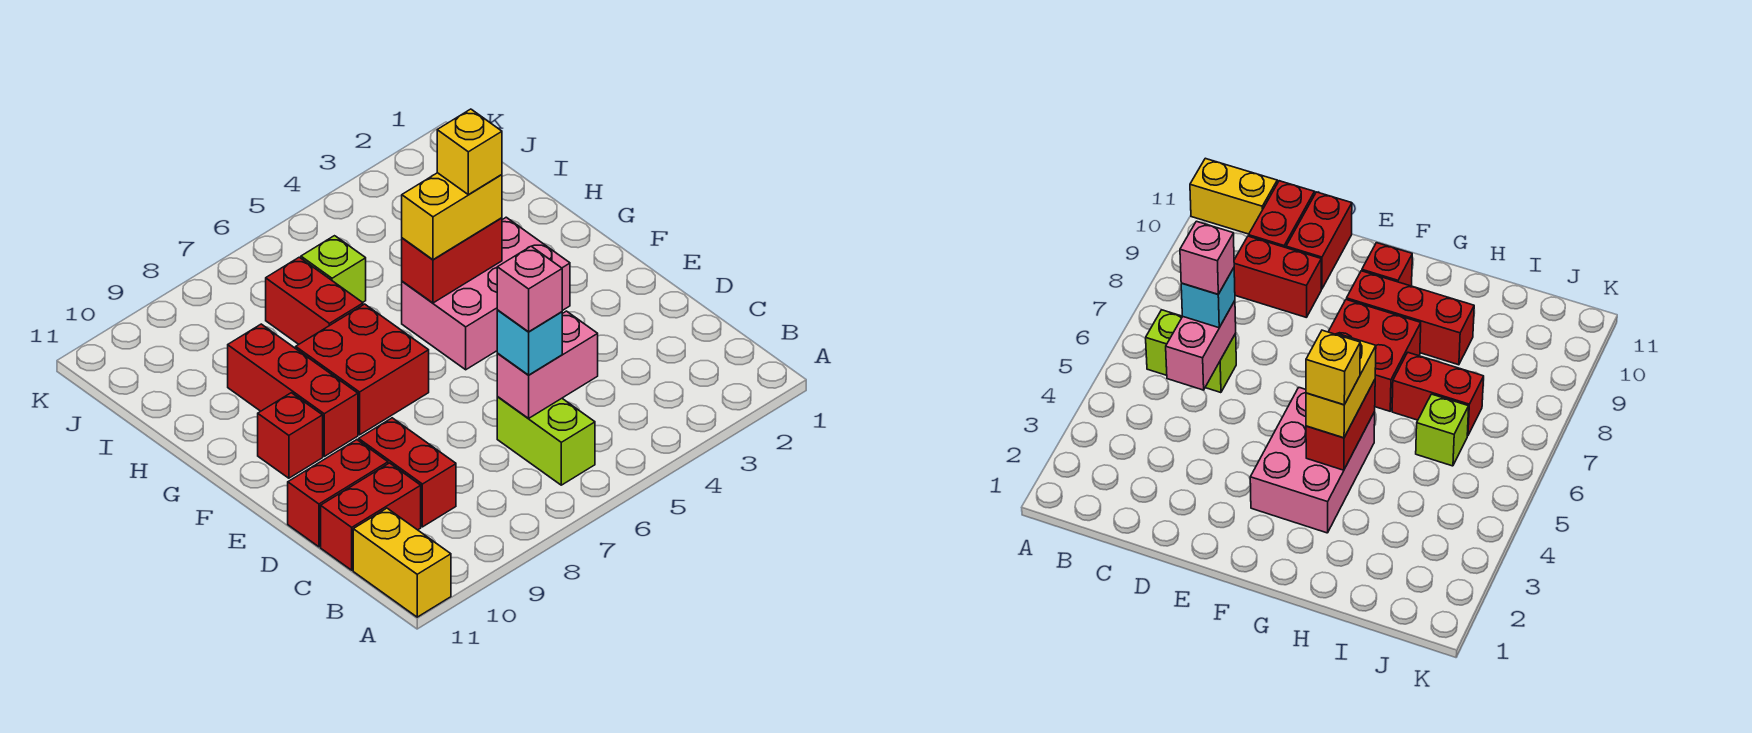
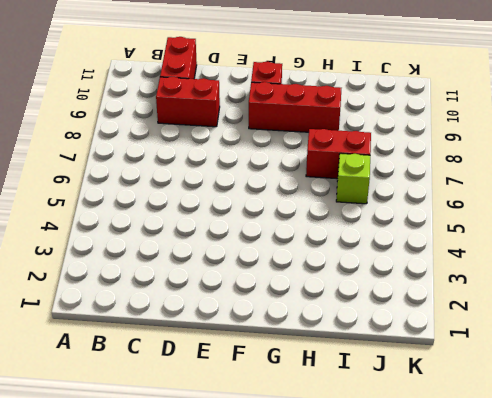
none -> yellow brick A11:B11 level 1
none -> lime brick B6:C6 level 1
none -> red brick D10:D11 level 1

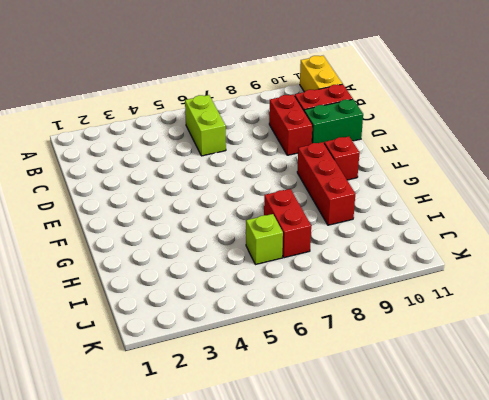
green brick D10:D11 level 1 -> red brick D10:D11 level 1
none -> pink brick F3:G5 level 1
none -> red brick F7:G8 level 1
none -> pink brick C5:C6 level 2

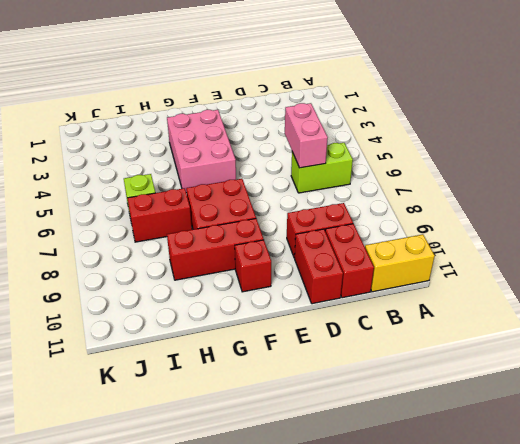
none -> red brick G4:G5 level 2
none -> cyan brick C6 level 3
none -> yellow brick G4:G5 level 3

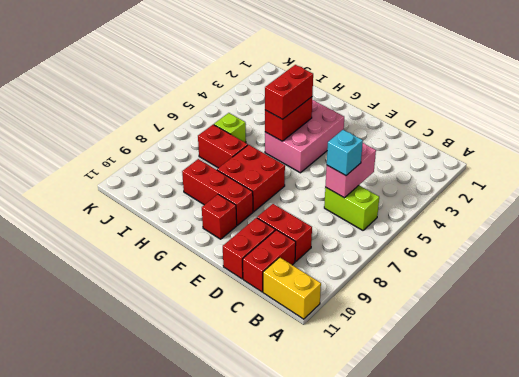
red brick G4:G5 level 3 -> yellow brick G4:G5 level 3
none -> pink brick C6 level 4
none -> yellow brick G4 level 4

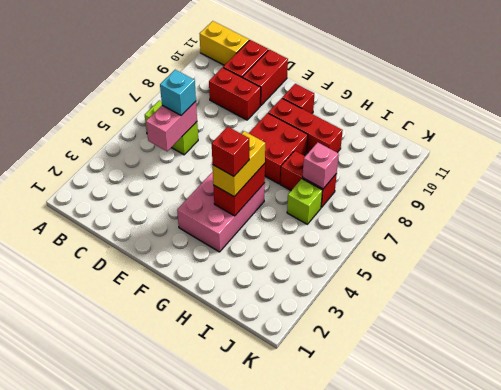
red brick G4 level 4 -> yellow brick G4 level 4
pink brick I7 level 2 -> pink brick C6 level 4

